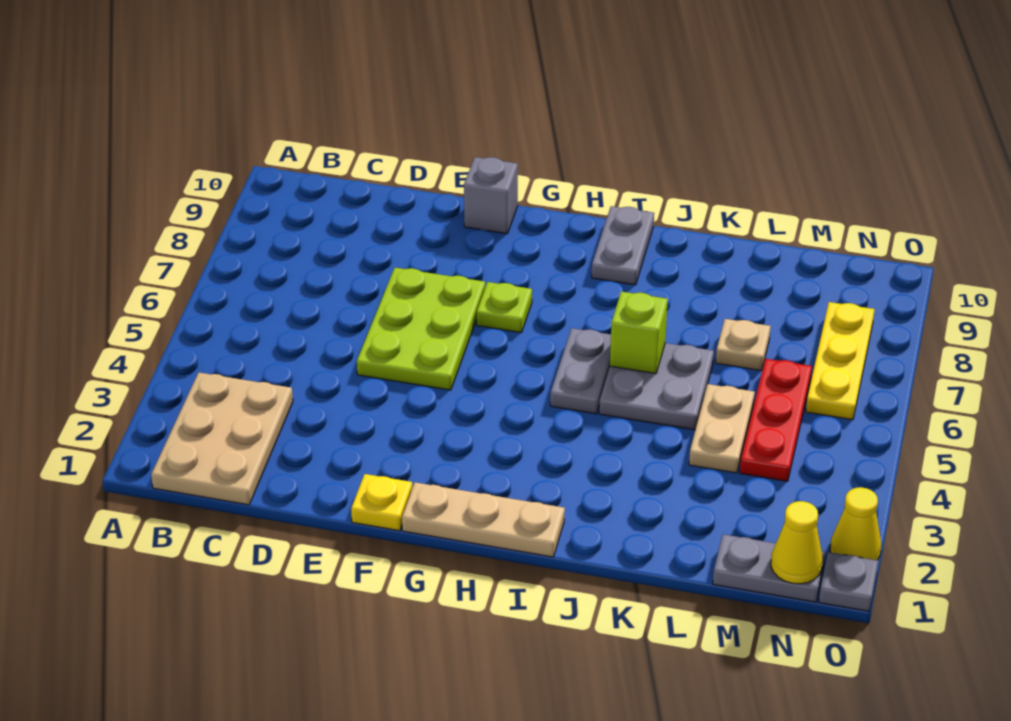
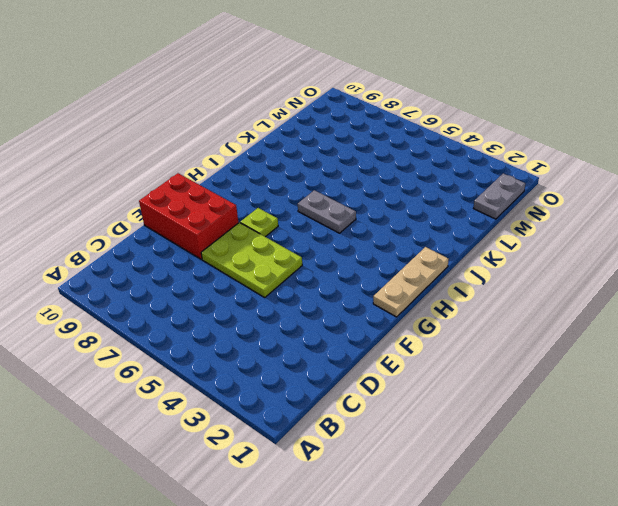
red brick E8:F10 level 1 -> grey brick F10 level 1
none -> tan plate B1:C3 level 1
none -> yellow plate F1 level 1
none -> grey plate I9:I10 level 1

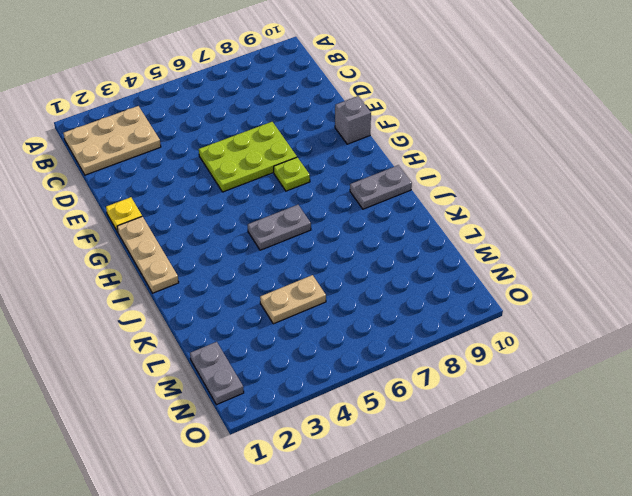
none -> grey plate J5:K6 level 1
none -> tan plate L7 level 1
none -> red plate M4:M6 level 1

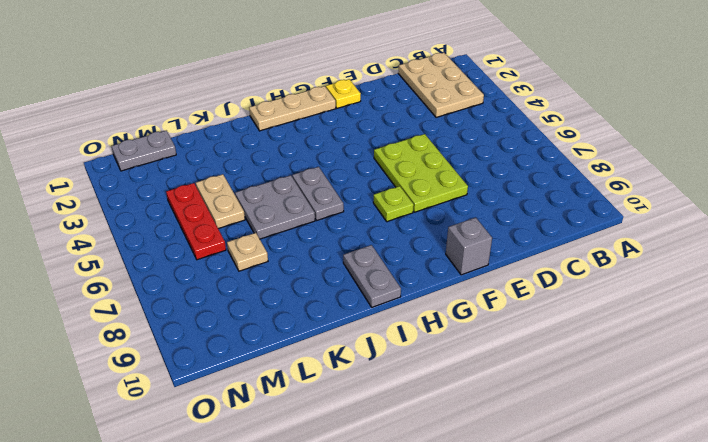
none -> yellow plate N6:N8 level 1
none -> grey plate O1 level 1
none -> yellow cone O2 level 1

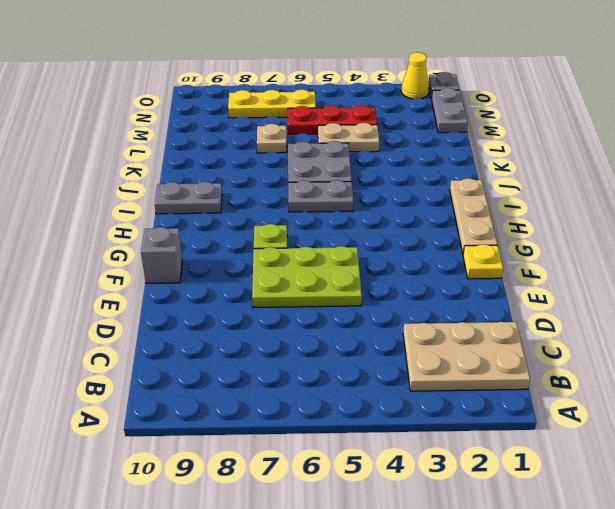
none -> lime brick J6 level 2
none -> yellow cone N1 level 2

